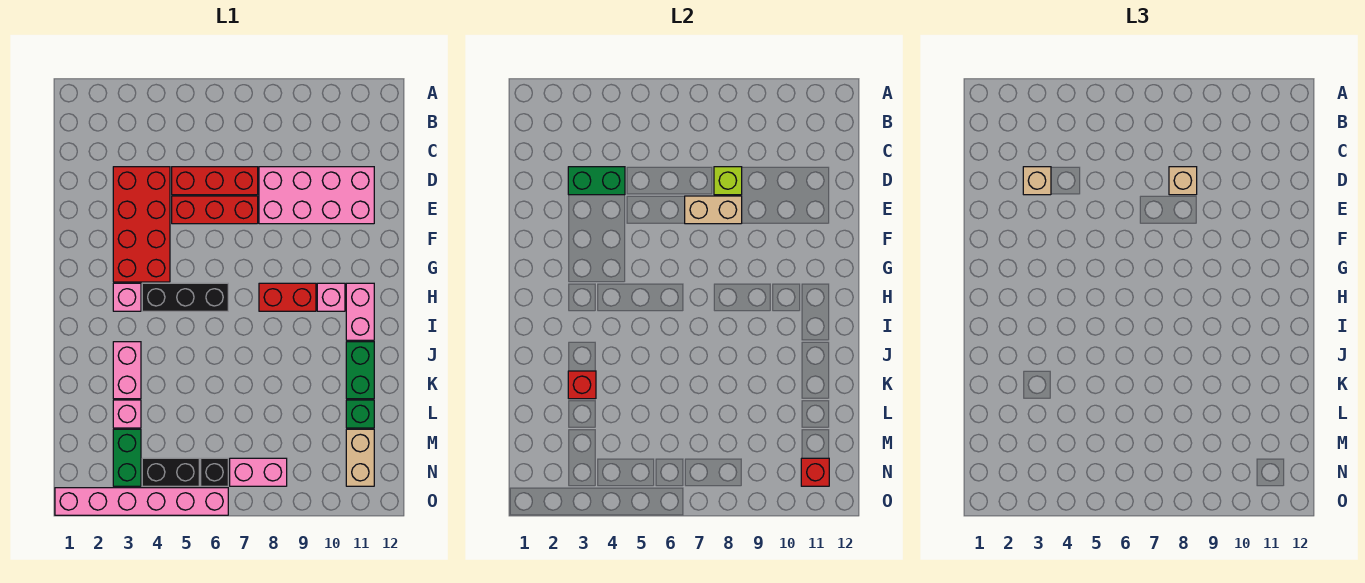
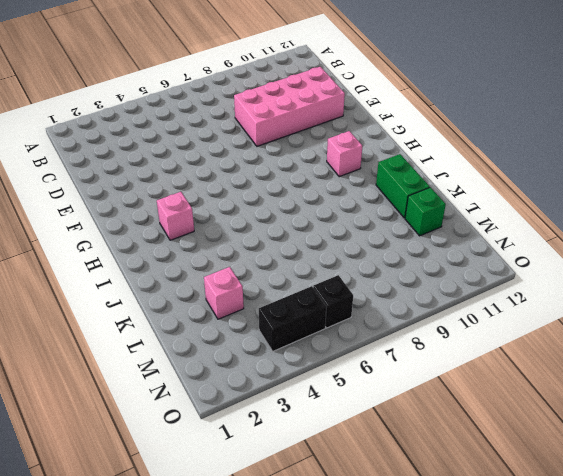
none -> red brick D3:G4 level 1
none -> red brick D5:D7 level 1
none -> red brick E5:E7 level 1

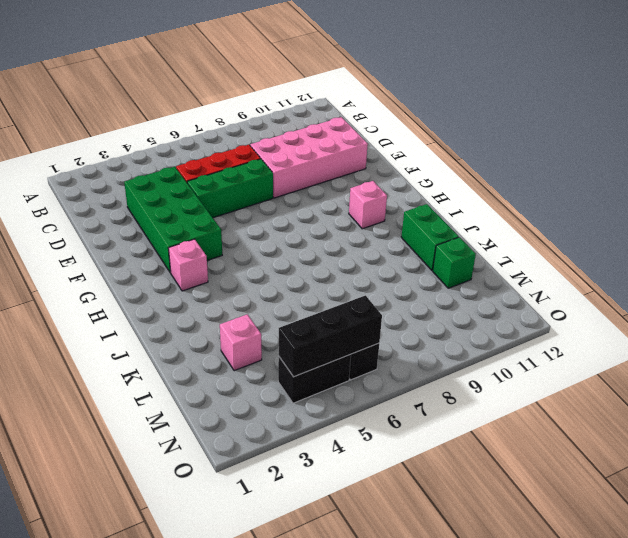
green brick D3:G4 level 1 -> red brick D3:G4 level 1
green brick E5:E7 level 1 -> red brick E5:E7 level 1
black brick N4:N6 level 2 -> black brick H4:H6 level 1
none -> red brick H8:H9 level 1
none -> pink brick H11:I11 level 1
none -> pink brick J3:K3 level 1

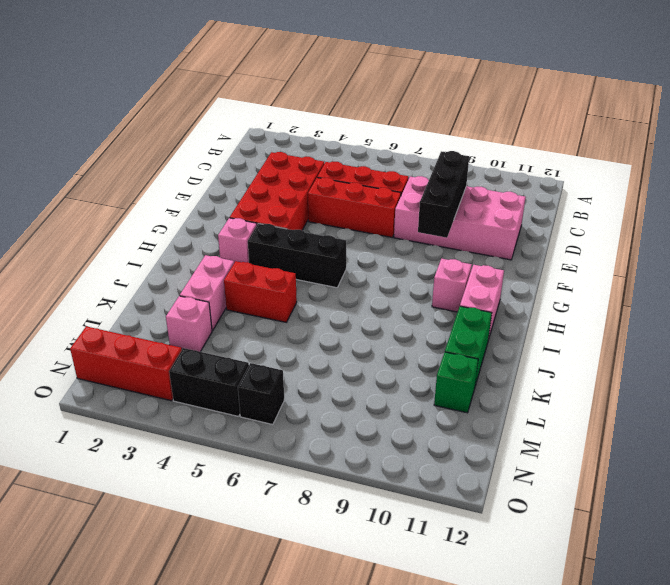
black brick D9:F9 level 2 -> none
red brick J4:J5 level 1 -> red brick H8:H9 level 1
red brick N1:N3 level 1 -> green brick M3:N3 level 1
none -> tan brick M11:N11 level 1
none -> pink brick N7:N8 level 1
none -> pink brick O1:O6 level 1

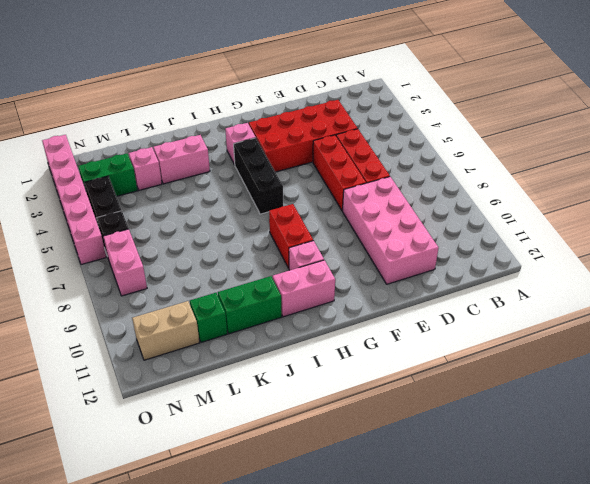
none -> green brick D3:D4 level 2
none -> lime brick D8 level 2
none -> tan brick E7:E8 level 2

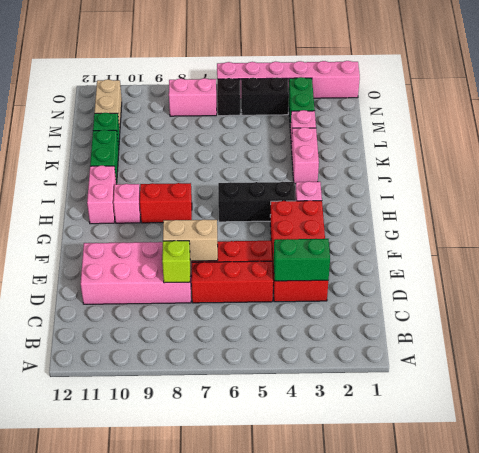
none -> red brick K3 level 2
none -> red brick N11 level 2
none -> tan brick D3 level 3

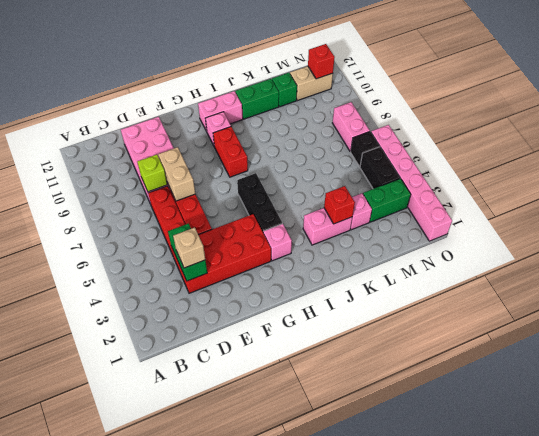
none -> tan brick D8 level 3

